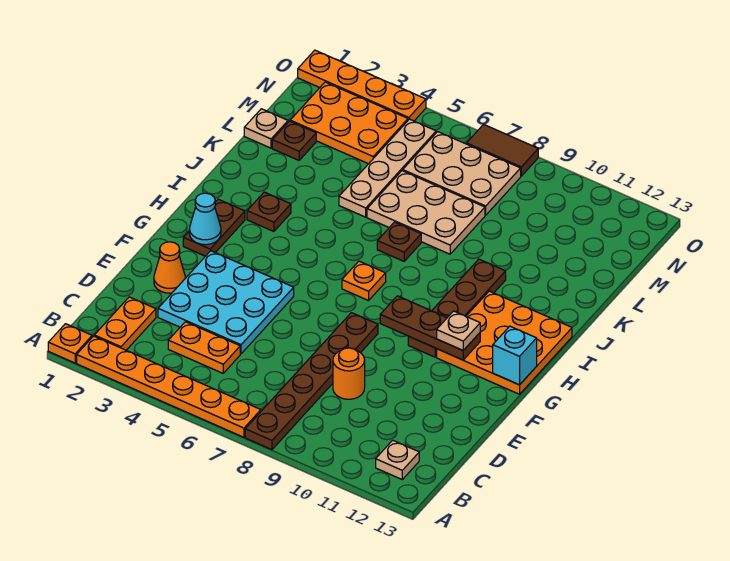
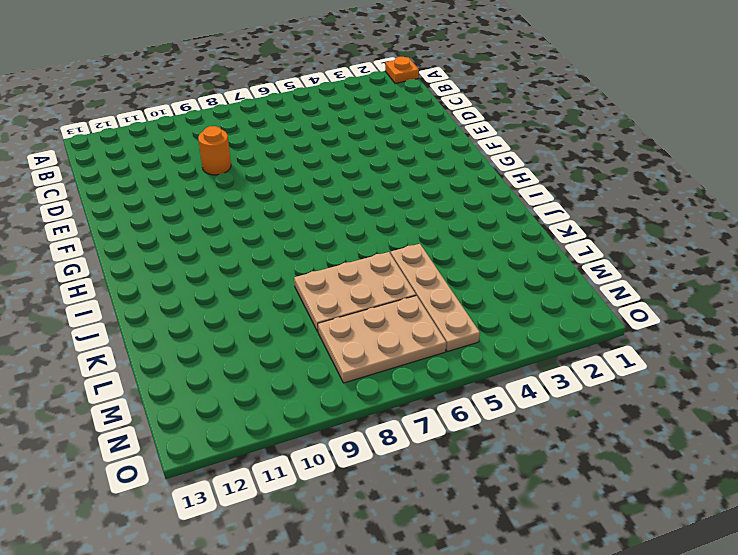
none -> orange plate A2:A7 level 1
none -> brown plate A8:F8 level 1
none -> orange plate B2:C2 level 1

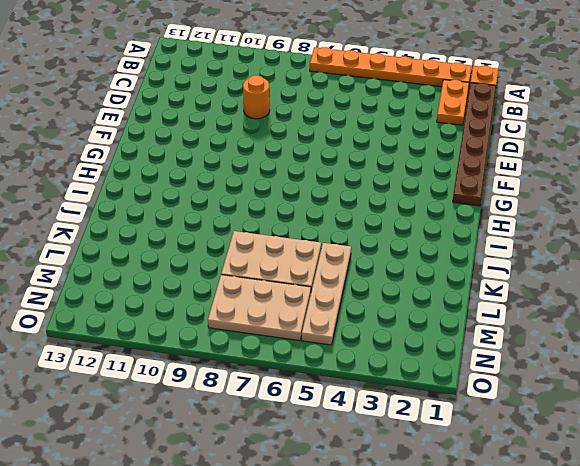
brown plate B1:G1 level 1 -> brown plate A8:F8 level 1
none -> tan plate B12 level 1
none -> orange plate C4:C5 level 1
none -> cyan plate D3:F5 level 1

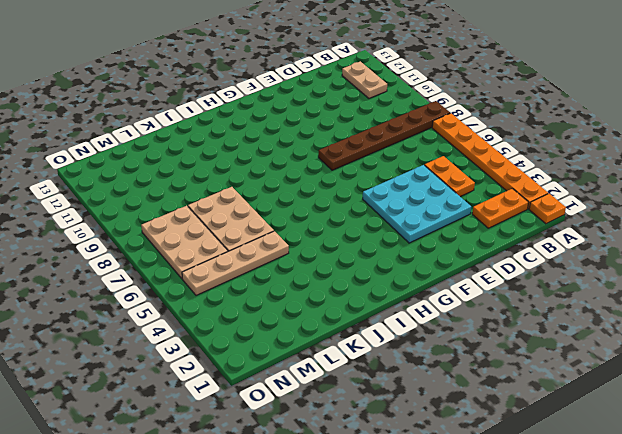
tan plate B11:B12 level 1 -> tan plate B12 level 1
none -> orange round brick D9 level 1
none -> orange cone E2 level 1
none -> brown plate G2:H2 level 1

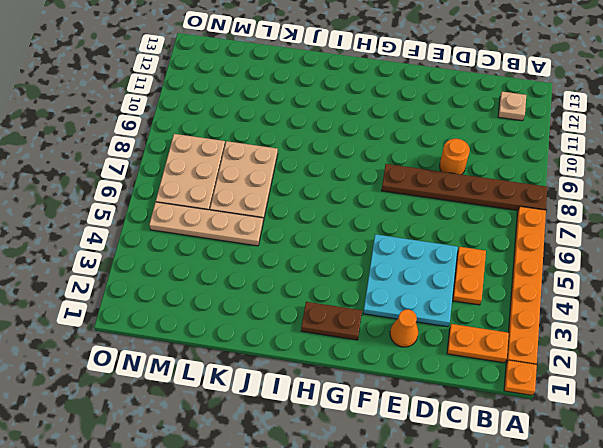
none -> brown plate G10:J10 level 1
none -> orange plate G11:I13 level 1
none -> orange plate H7 level 1

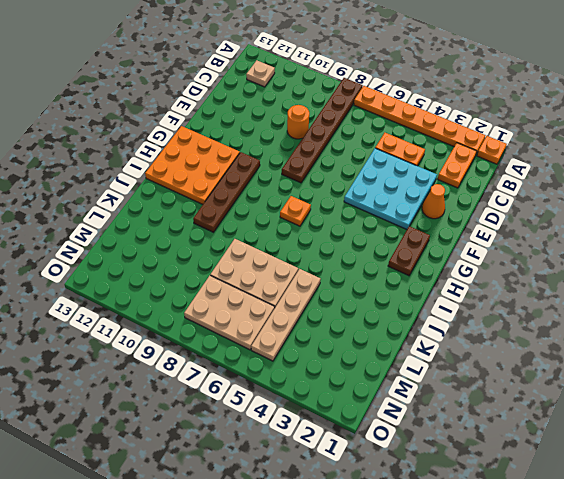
none -> brown plate I3 level 1
none -> brown plate J7 level 1
none -> tan plate L1 level 1

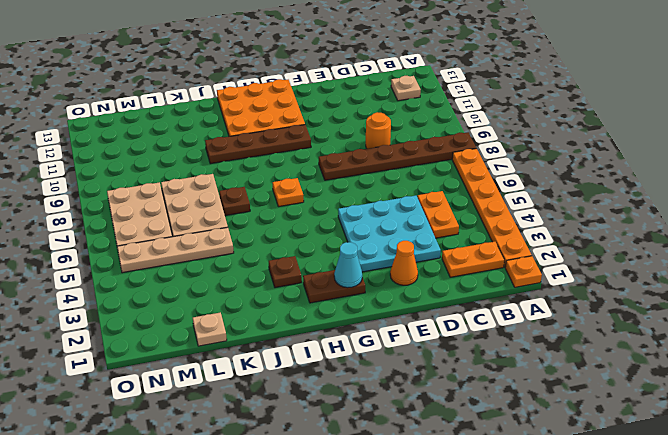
none -> brown plate L2 level 1
none -> orange plate M2:N4 level 1
none -> orange plate O1:O4 level 1

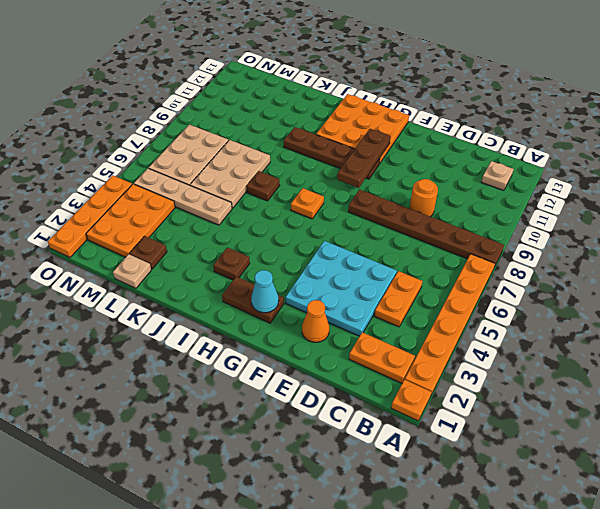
none -> brown tile O7:O8 level 1
none -> cyan brick G13 level 2
none -> tan plate G11 level 3

